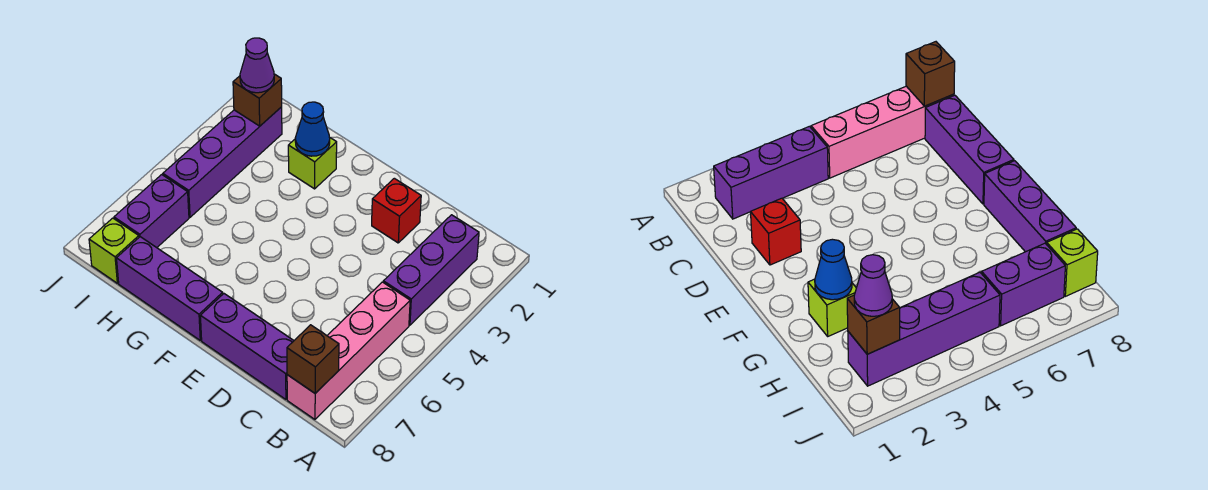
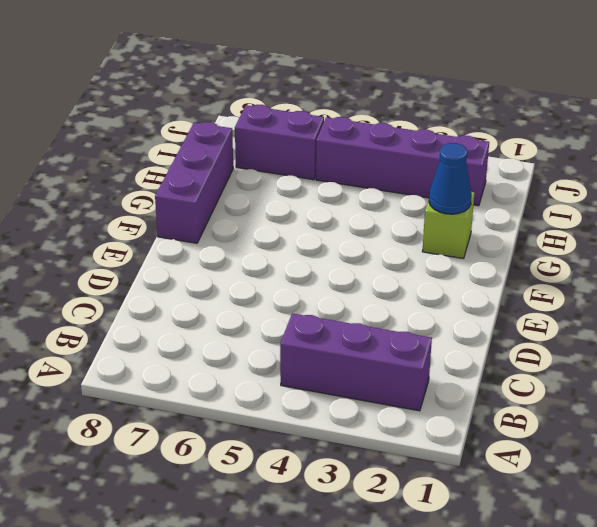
none -> pink brick B5:B8 level 1
none -> purple brick C8:E8 level 1
none -> red brick D2 level 1

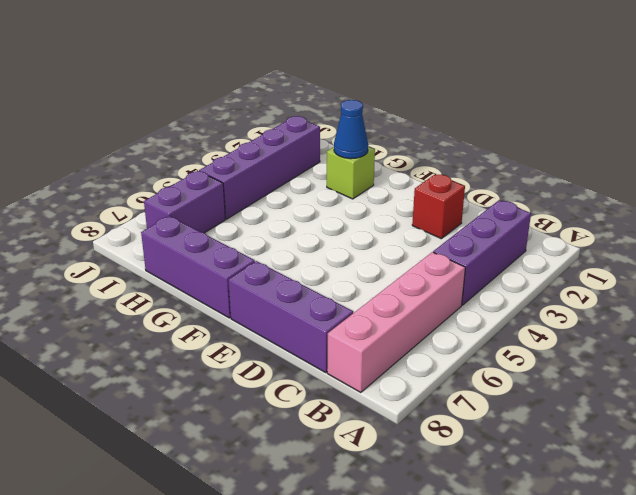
none -> lime brick I8 level 1
none -> brown brick B8 level 2
none -> brown brick I2 level 2

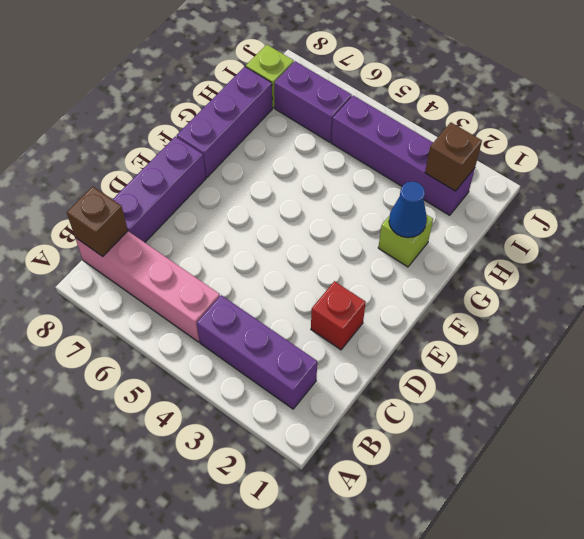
none -> purple cone I2 level 3

